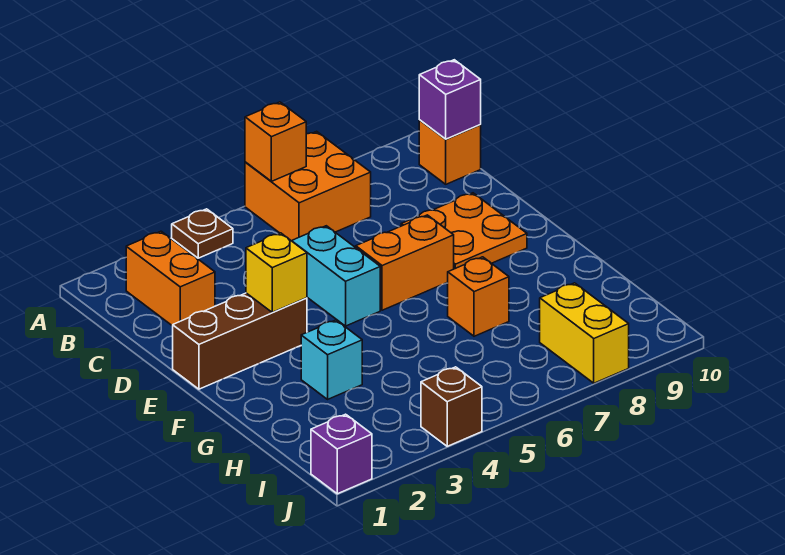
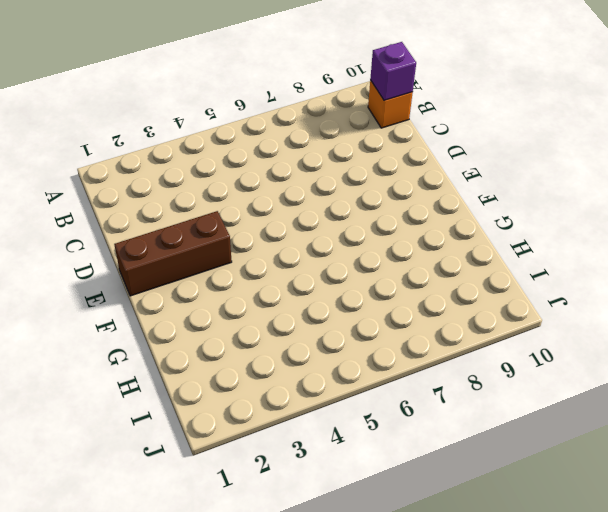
none -> brown plate A4 level 1
none -> orange brick A6:B7 level 1
none -> orange brick B2:C2 level 1

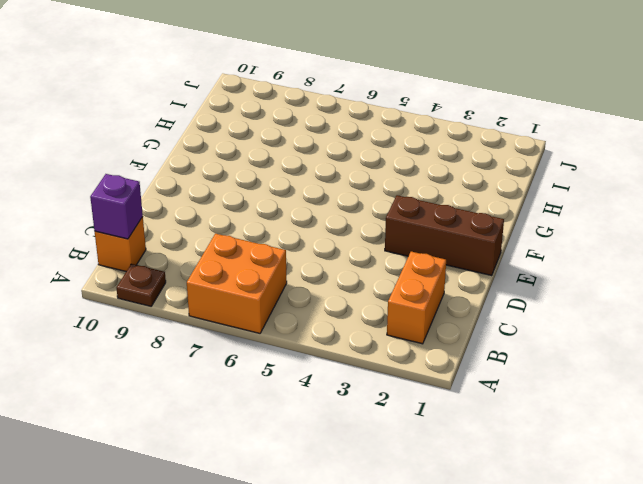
brown plate A9 level 1 -> brown plate A4 level 1
none -> cyan brick D5:E5 level 1
none -> orange plate D8:E9 level 1
none -> orange brick E6:E7 level 1

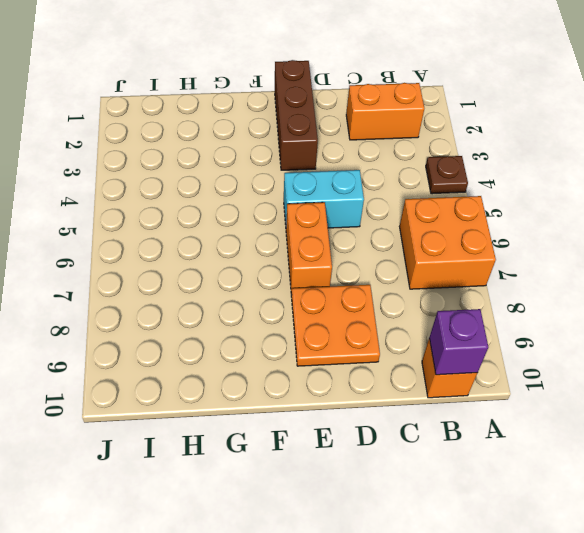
none -> cyan brick G3 level 1
none -> orange brick G7 level 1
none -> yellow brick I8:J8 level 1

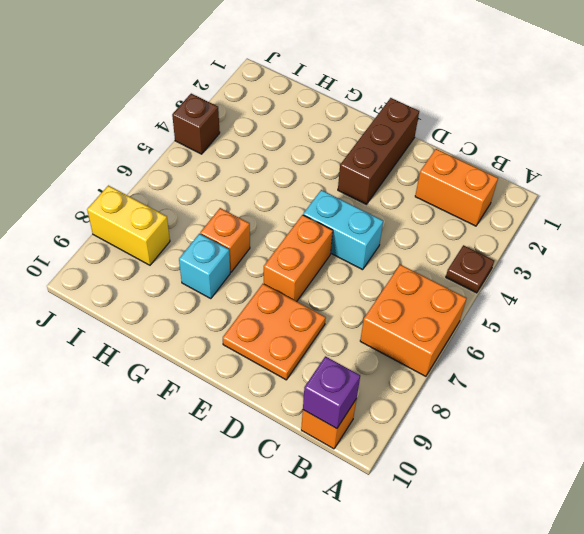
cyan brick G8 level 1 -> cyan brick G3 level 1
none -> purple brick J1 level 1
none -> orange brick A6 level 2
none -> yellow brick E3 level 2

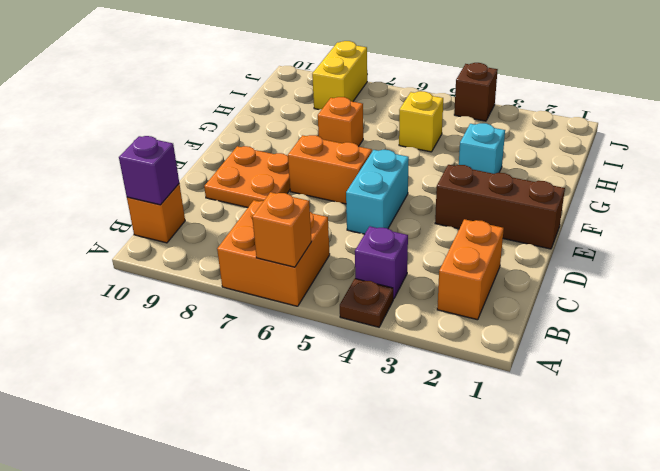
purple brick B4 level 1 -> purple brick J1 level 1
yellow brick H5 level 1 -> yellow brick E3 level 2

